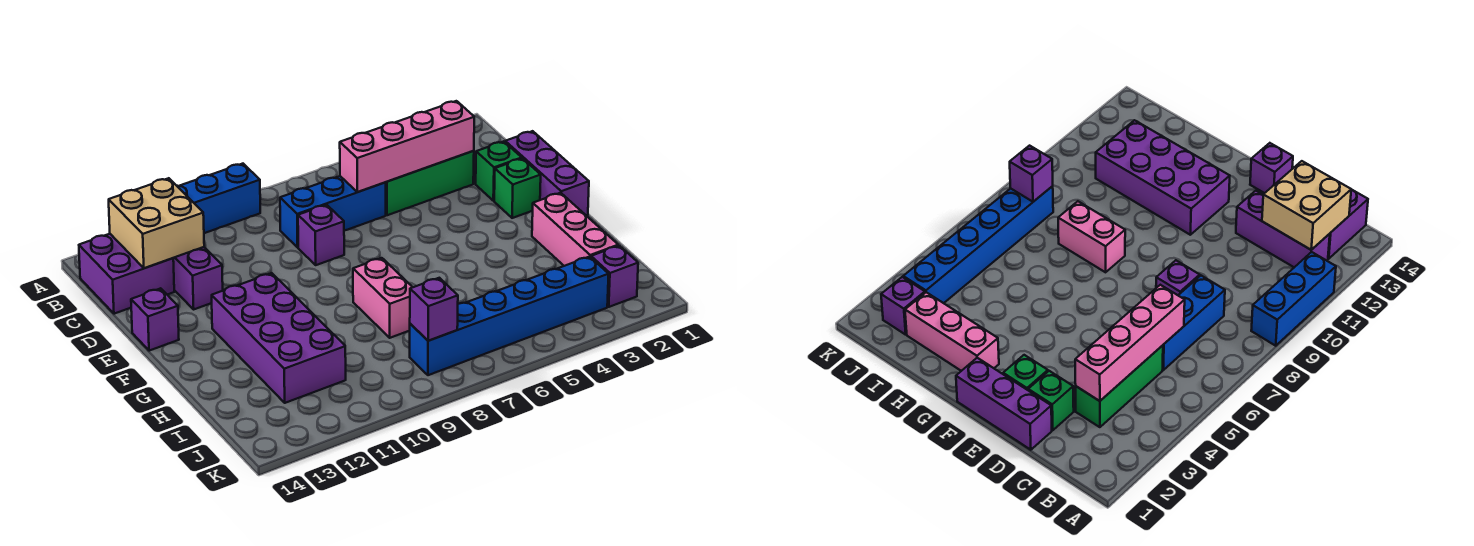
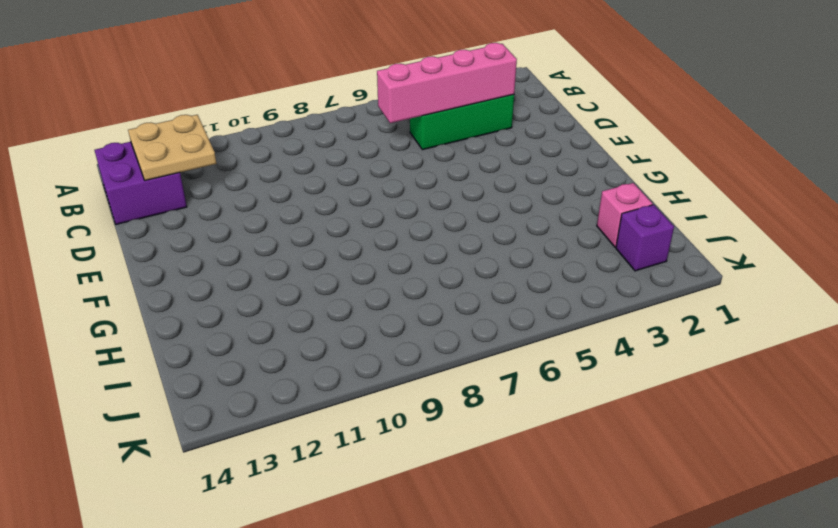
tan plate B12:C13 level 2 -> tan brick B12:C13 level 2
pink brick I2 level 1 -> pink brick G2:I2 level 1
none -> blue brick A9:A11 level 1
none -> purple brick B12:D12 level 1
none -> blue brick C6:C8 level 1

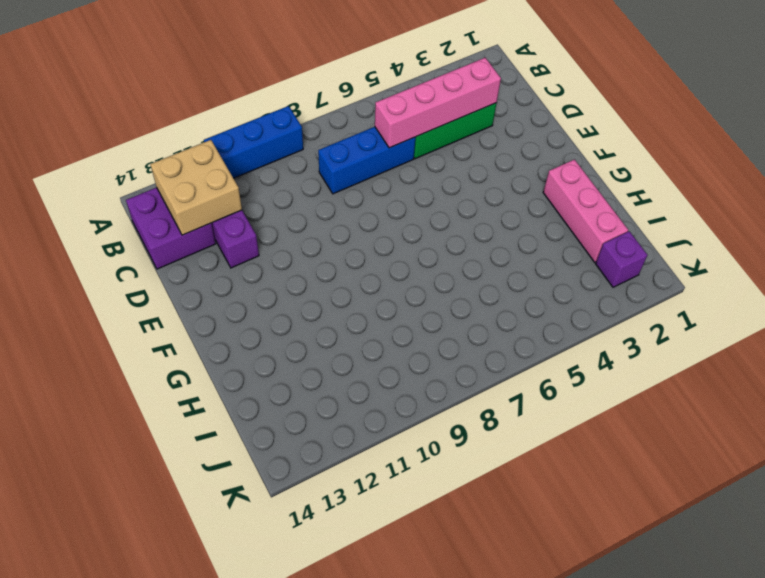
none -> purple brick D1:F1 level 1
none -> green brick D2 level 1
none -> purple brick D8 level 1

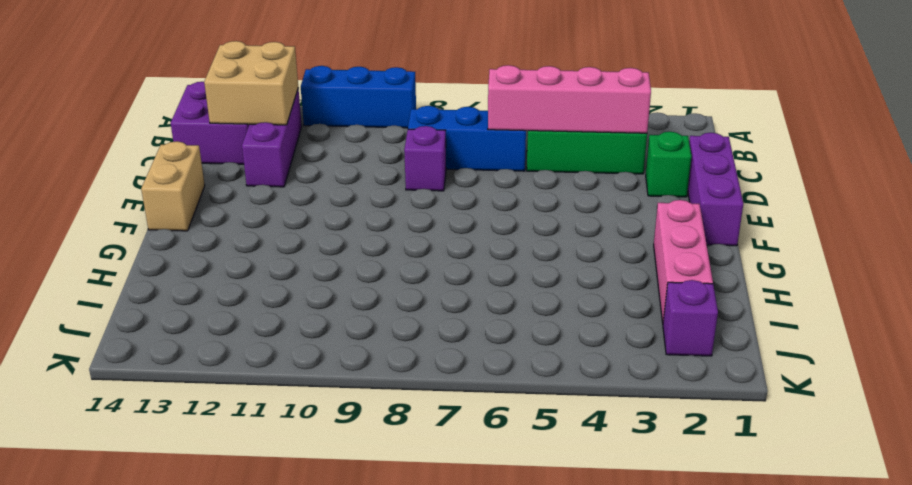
tan brick E14:F14 level 1 -> purple brick E14 level 1
none -> green brick E2 level 1
none -> purple brick F11:I12 level 1
none -> pink brick G8:H8 level 1

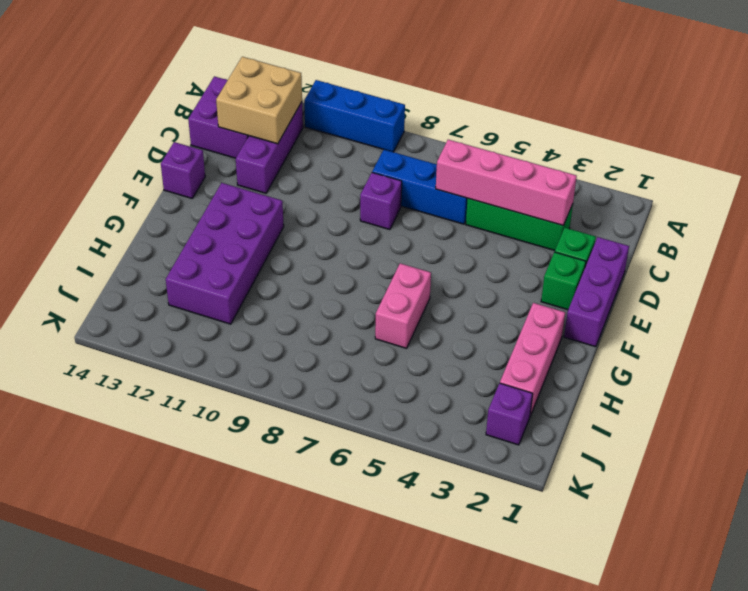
pink brick G6:H6 level 1 -> pink brick G8:H8 level 1
none -> blue brick J3:J8 level 1
none -> purple brick J8 level 2

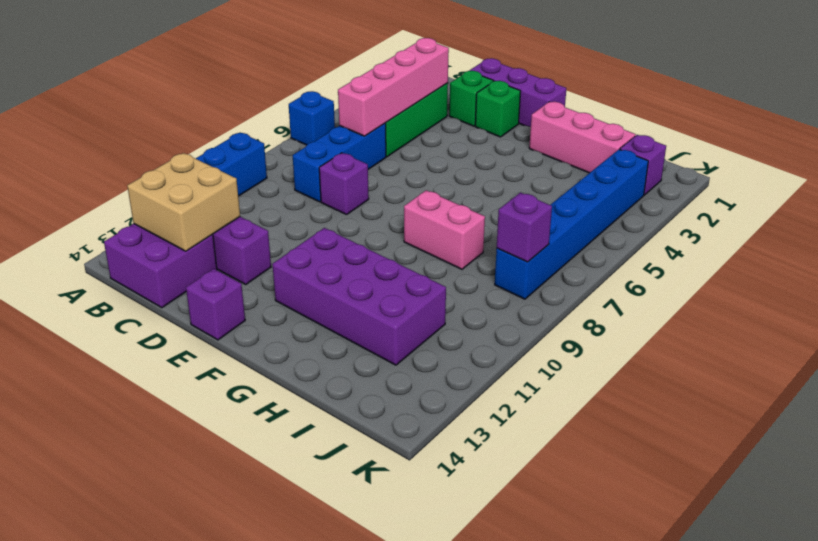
blue brick A6 level 1 -> none

